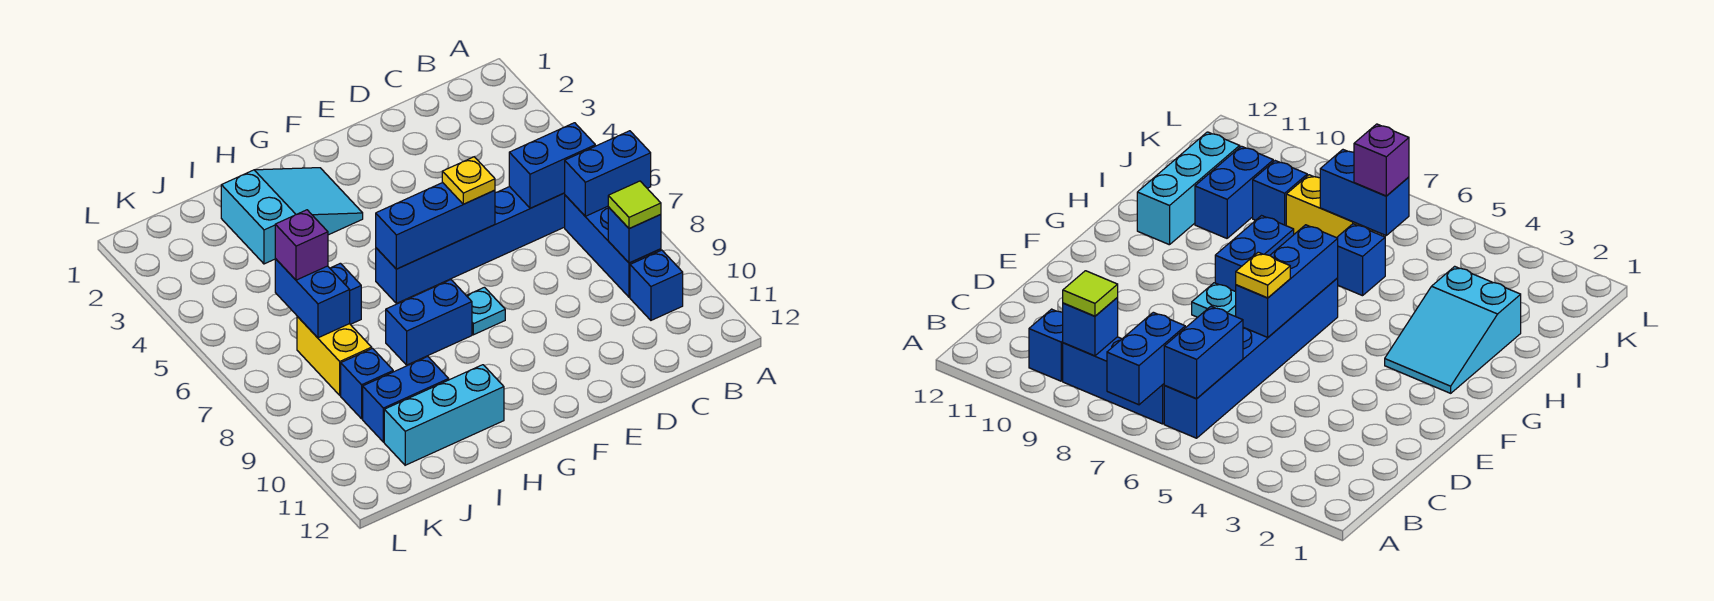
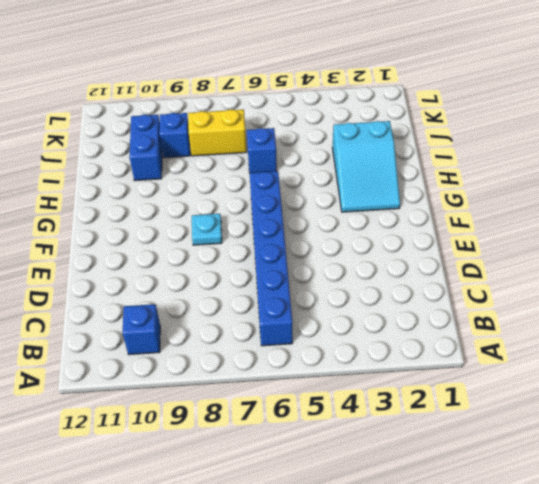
none -> blue brick B7:B9 level 1
none -> blue brick G8:H8 level 1
none -> cyan brick H11:J11 level 1

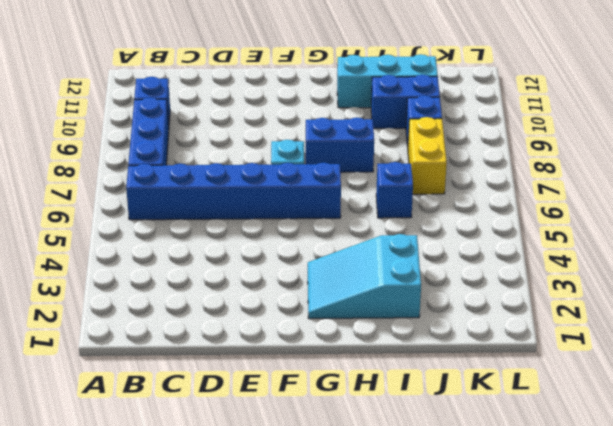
none -> blue brick A7:B7 level 2
none -> blue brick B6:C6 level 2
none -> blue brick B9 level 2

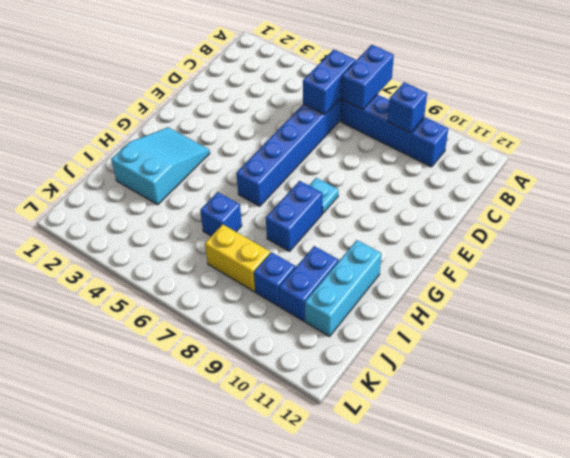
none -> blue brick E6:G6 level 2
none -> blue brick J6:J7 level 2
none -> lime tile B9 level 3

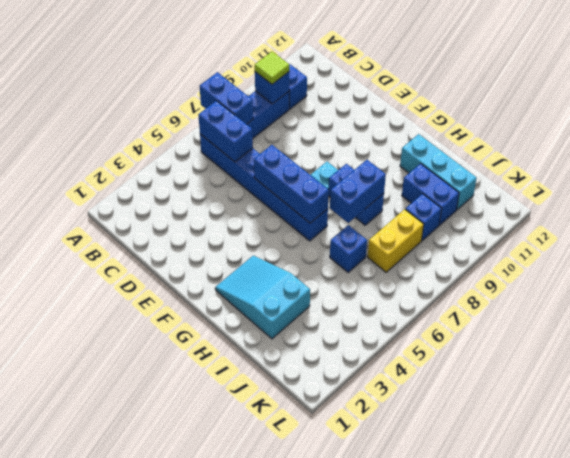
blue brick H7:H8 level 2 -> blue brick J6:J7 level 2
none -> yellow plate E6 level 3
none -> purple brick J6 level 3

